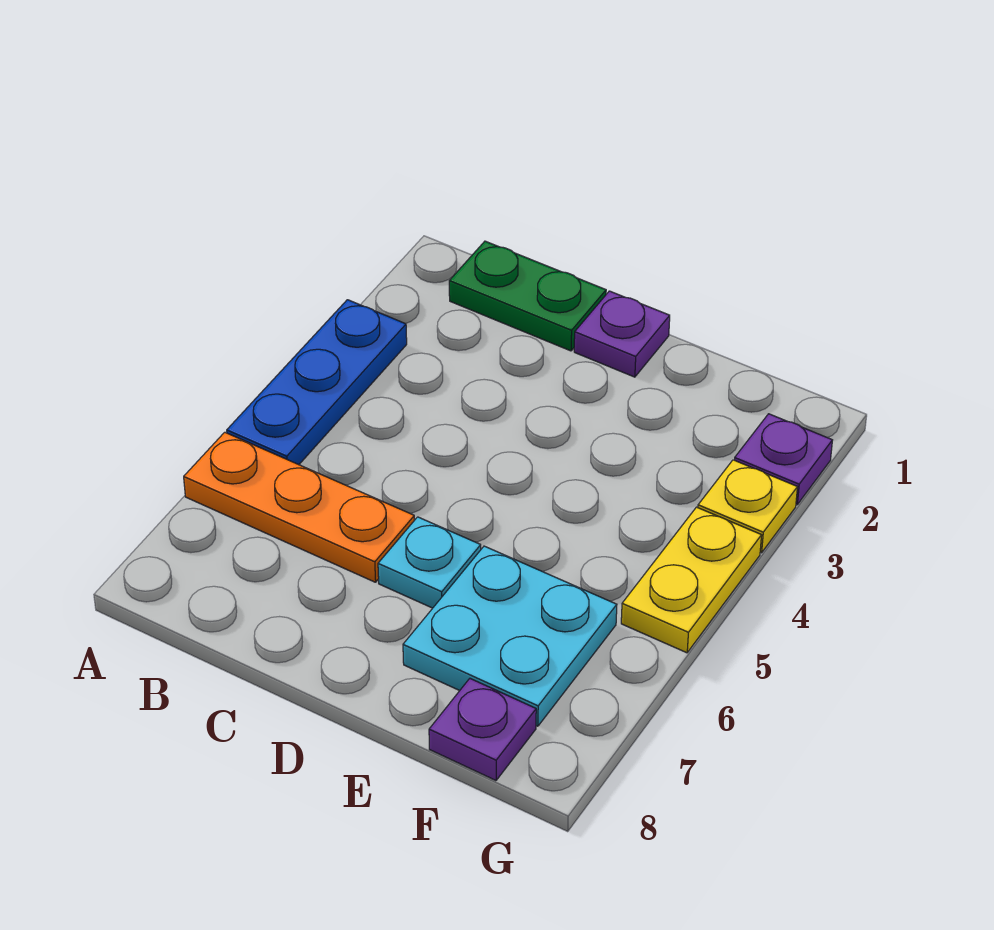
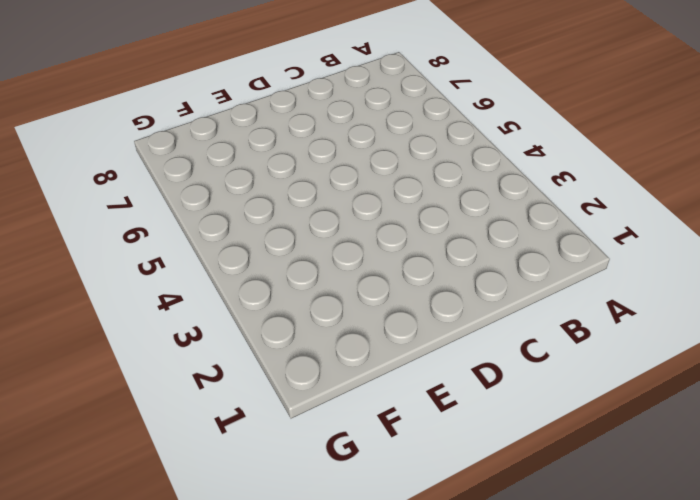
none -> blue plate A3:A5 level 1
none -> orange plate A6:C6 level 1

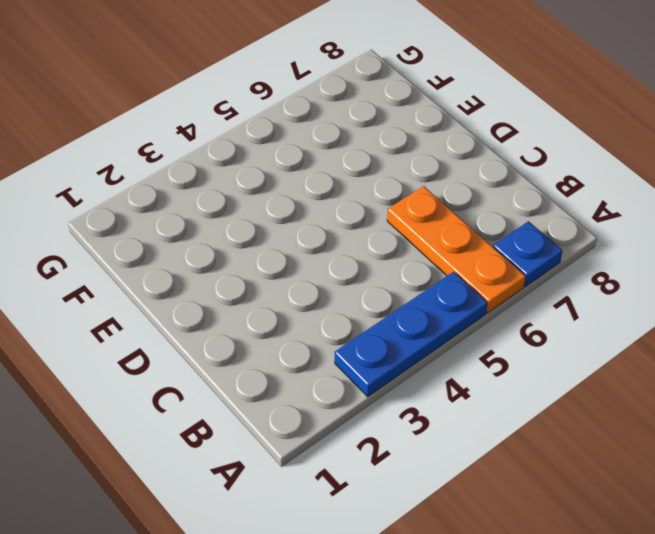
blue plate A7 level 1 -> none
none -> green plate B1:C1 level 1
none -> purple plate D1 level 1

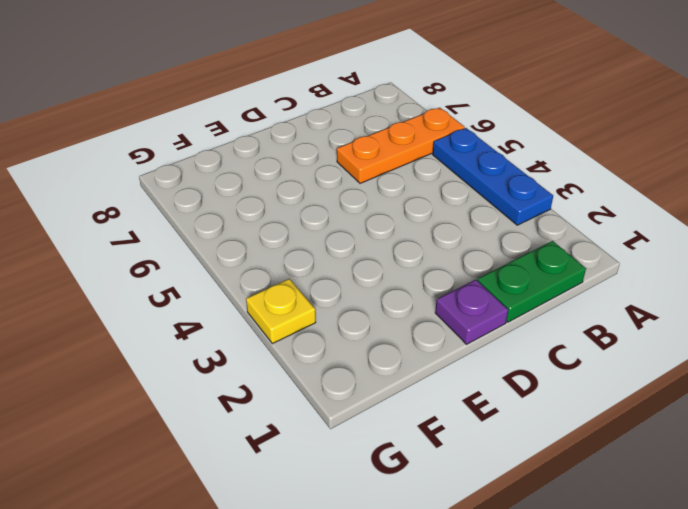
none -> cyan plate D6 level 1
none -> cyan plate E6:F7 level 1

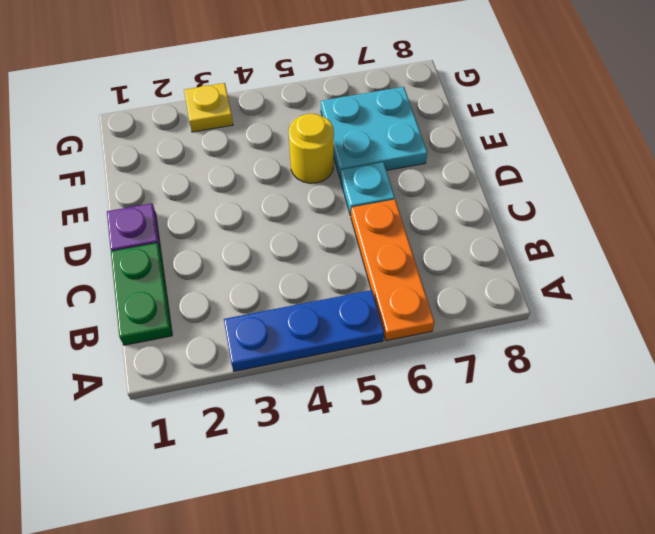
yellow round brick E5 level 1 -> none
none -> purple plate F8 level 1
none -> purple plate G2 level 1

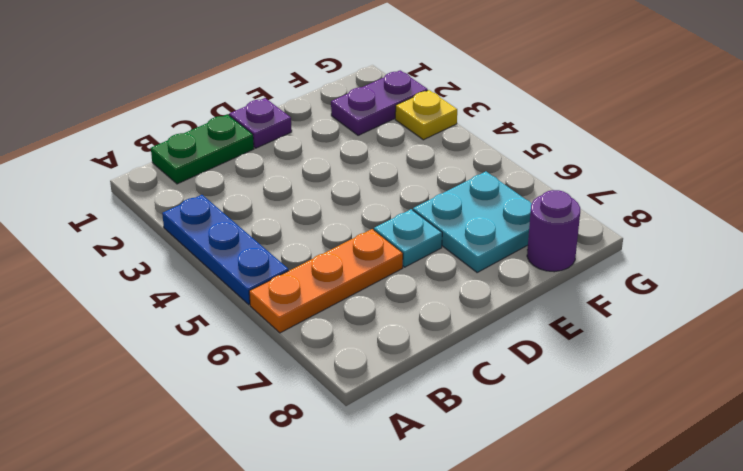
purple plate F2:G2 level 1 -> purple plate G2 level 1
purple round brick F8 level 1 -> purple plate F8 level 1
none -> yellow plate G4:G5 level 1

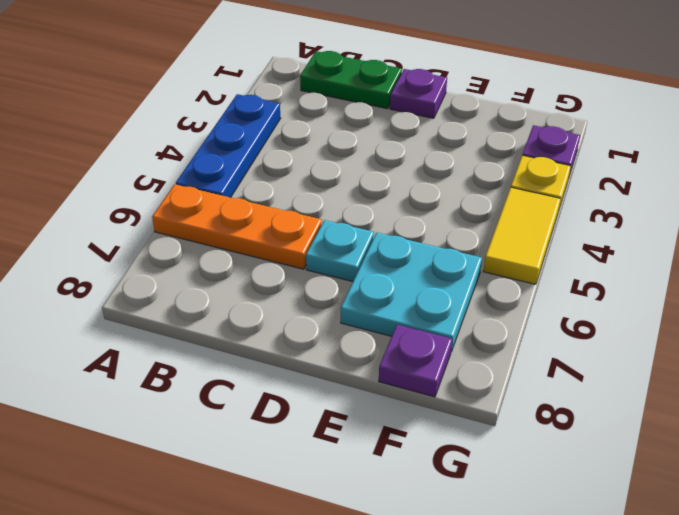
yellow tile G4:G5 level 1 -> yellow plate G4:G5 level 1

